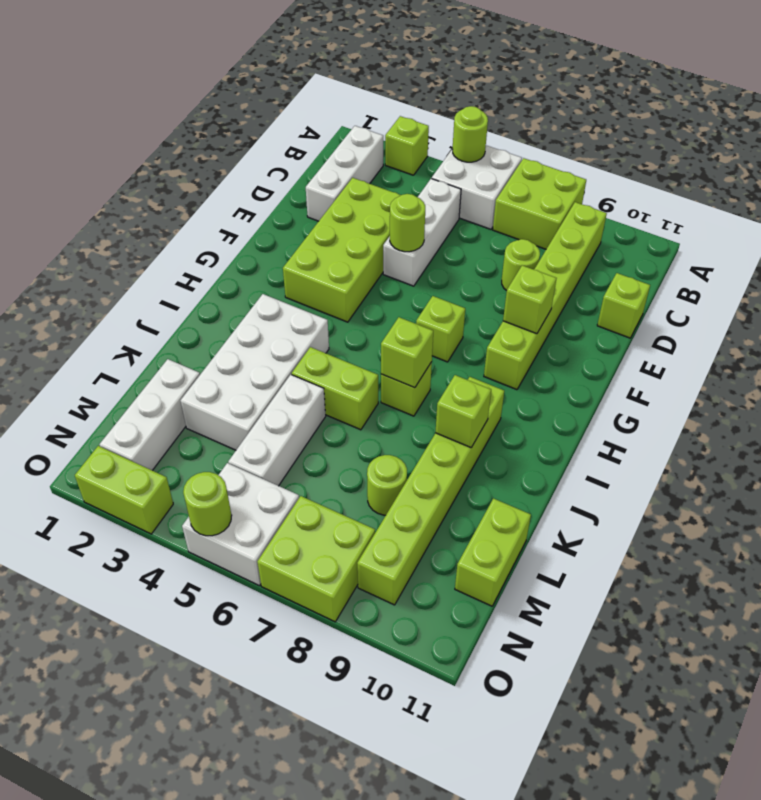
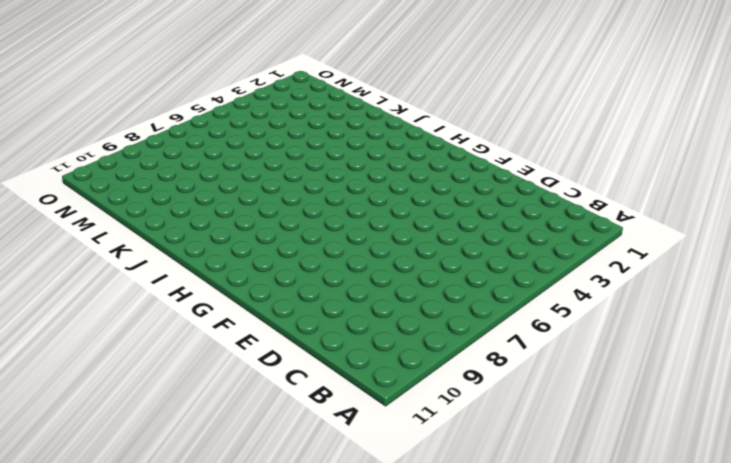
none -> lime brick A3 level 1
none -> white brick A5:B6 level 1
none -> lime brick A7:B8 level 1

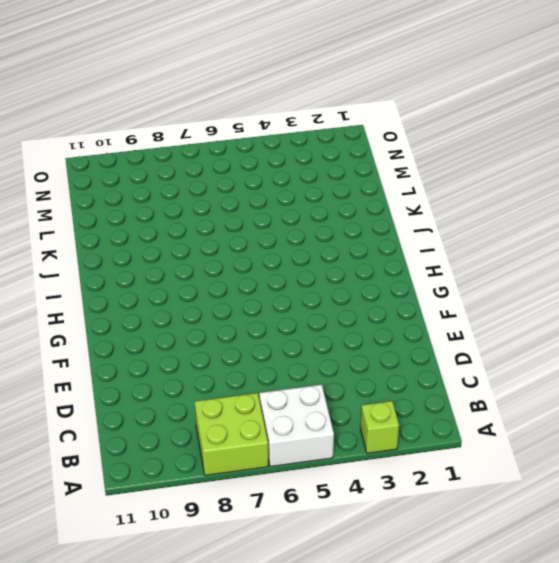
none -> white brick B2:D2 level 1
none -> lime brick B9:G9 level 1
none -> white brick C5:E5 level 1

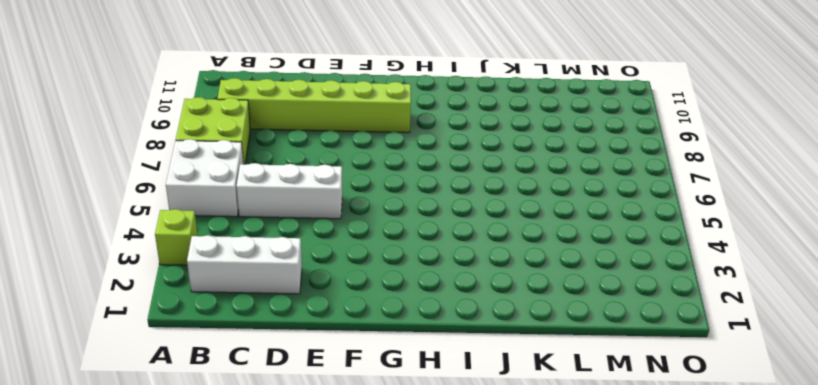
none -> lime brick D3:G4 level 1
none -> lime round brick D8 level 1
none -> lime brick D11 level 1

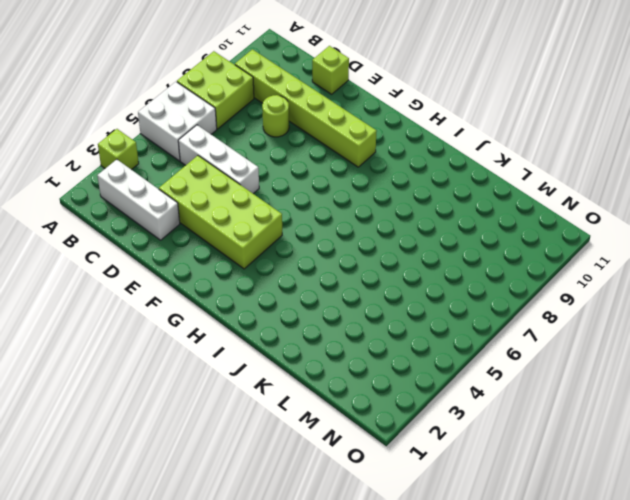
none -> lime brick G7 level 1
none -> white brick I3:L4 level 1
none -> lime brick I7 level 1

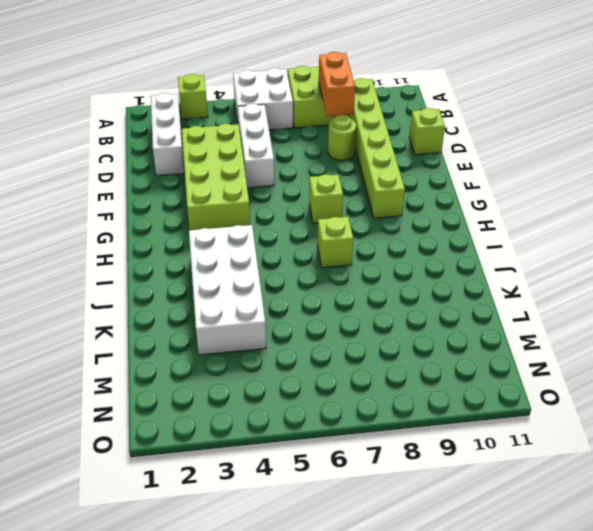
orange brick B8:C8 level 2 -> none
none -> lime brick I9:N9 level 1
none -> lime brick J5:J6 level 1
none -> white brick K5:M5 level 1

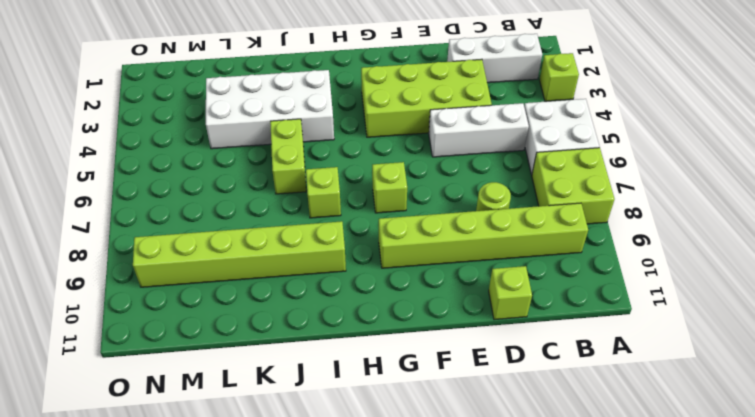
none -> white brick K5:M5 level 1
none -> white brick L2:N2 level 1
none -> lime round brick L8 level 1

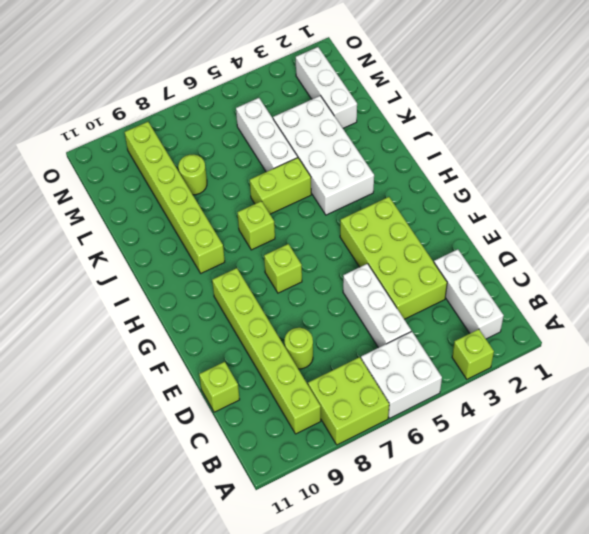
none -> lime brick L11:M11 level 1
none -> white brick N5:O6 level 1
none -> lime brick N7:O8 level 1

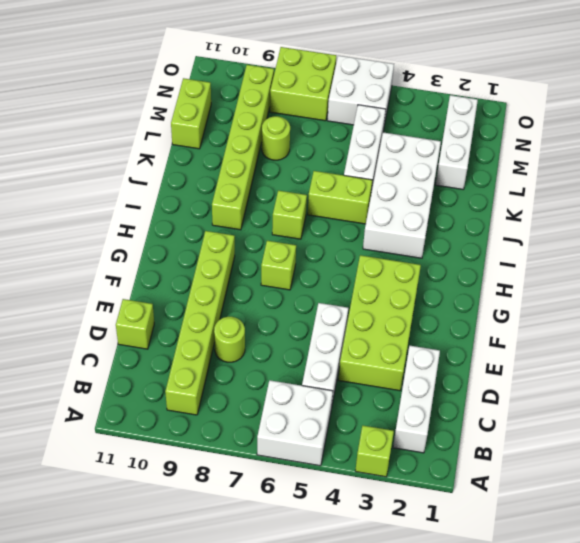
none -> lime brick A7:B8 level 1
none -> lime brick O2:O3 level 1
none -> lime round brick A5 level 2

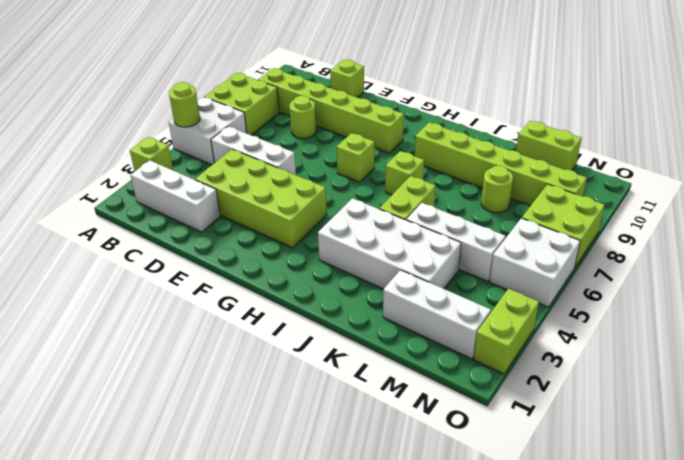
none -> lime round brick E5 level 2
none -> lime brick F9 level 2
none -> lime brick I7 level 2

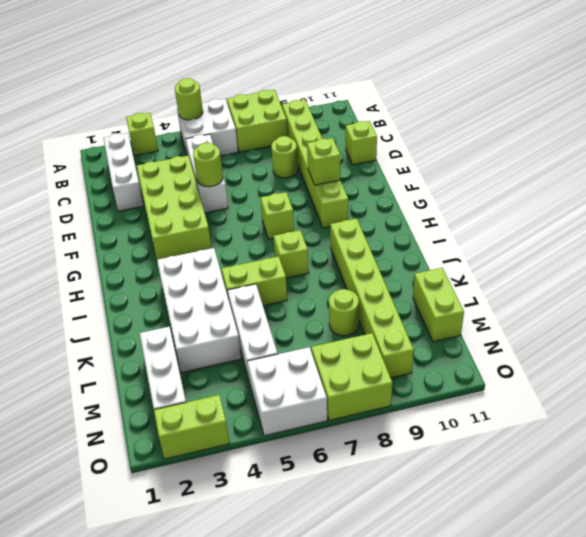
none -> lime brick I7 level 2
none -> lime brick J9 level 2
none -> lime round brick O5 level 2

